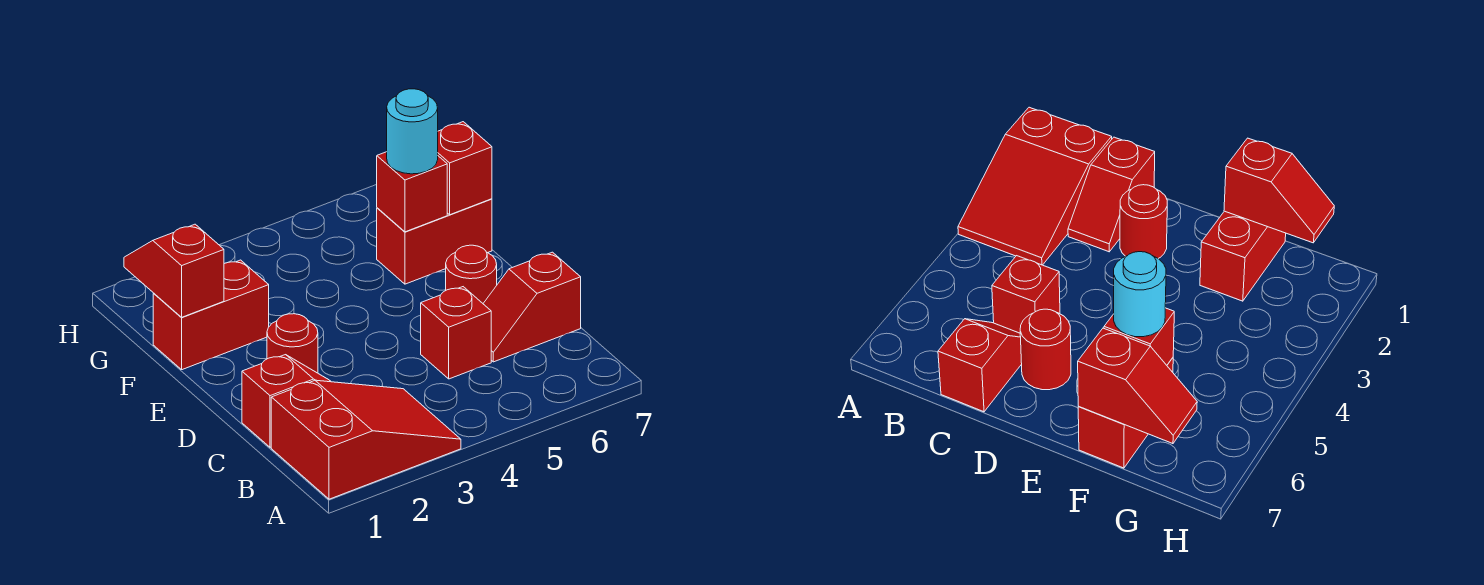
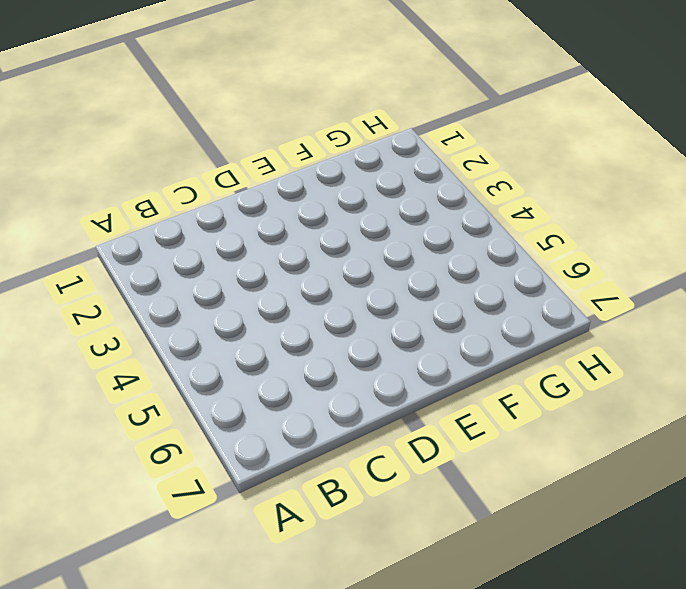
none -> red slope A1:B3 level 1 top 1
none -> red slope C1:C2 level 1 top 1
none -> red brick C5 level 1

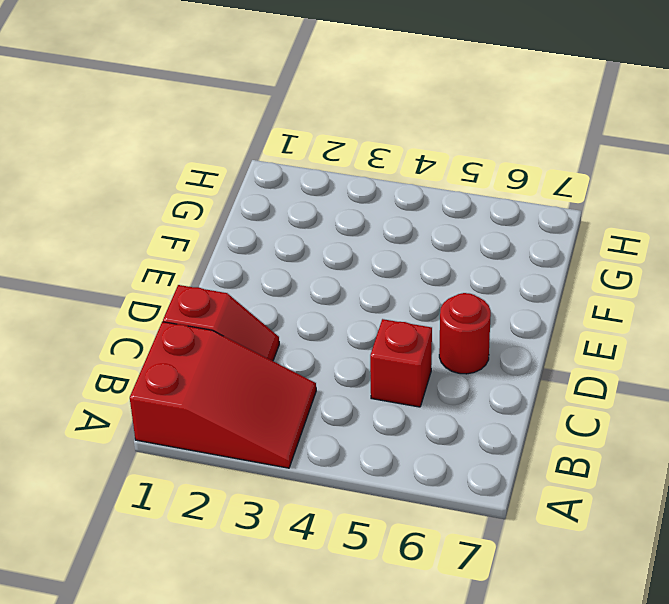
none -> red slope C6:C7 level 1 top 7
none -> red round brick D2 level 1
none -> red brick F1:F2 level 1

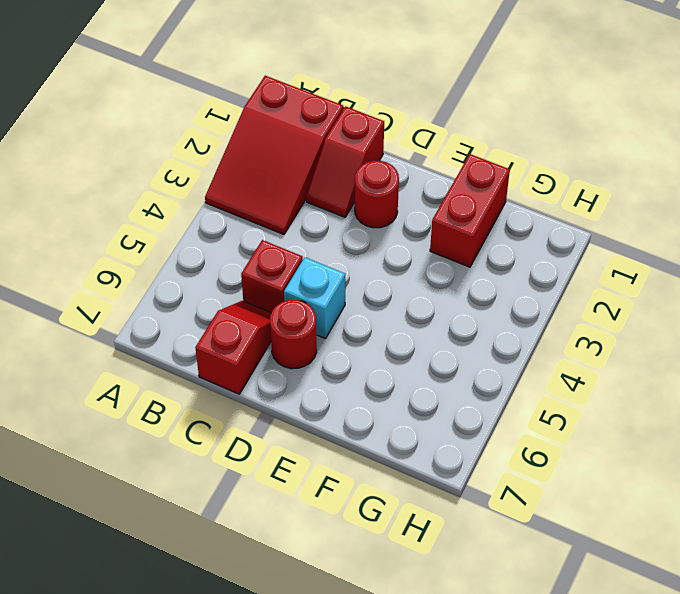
cyan brick D5 level 1 -> none
none -> red brick F6:F7 level 1
none -> red slope F1:G1 level 2 top F
none -> red brick F6 level 2

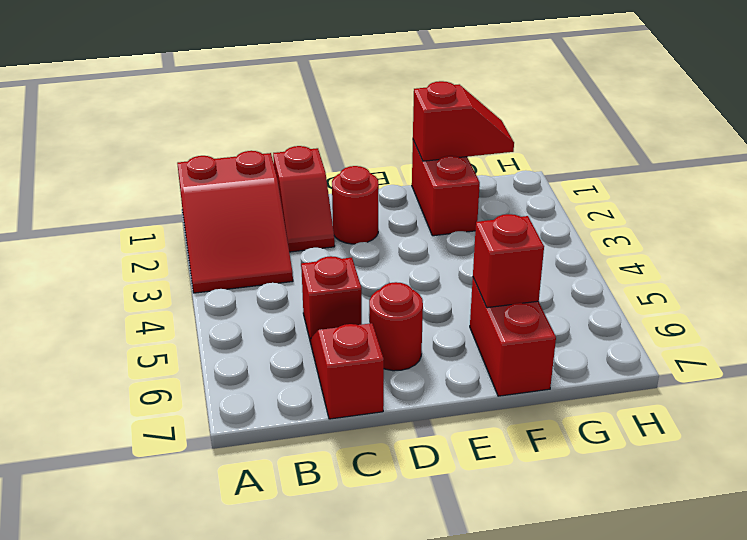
none -> red slope F7:G7 level 2 top F
none -> cyan round brick F6 level 3

